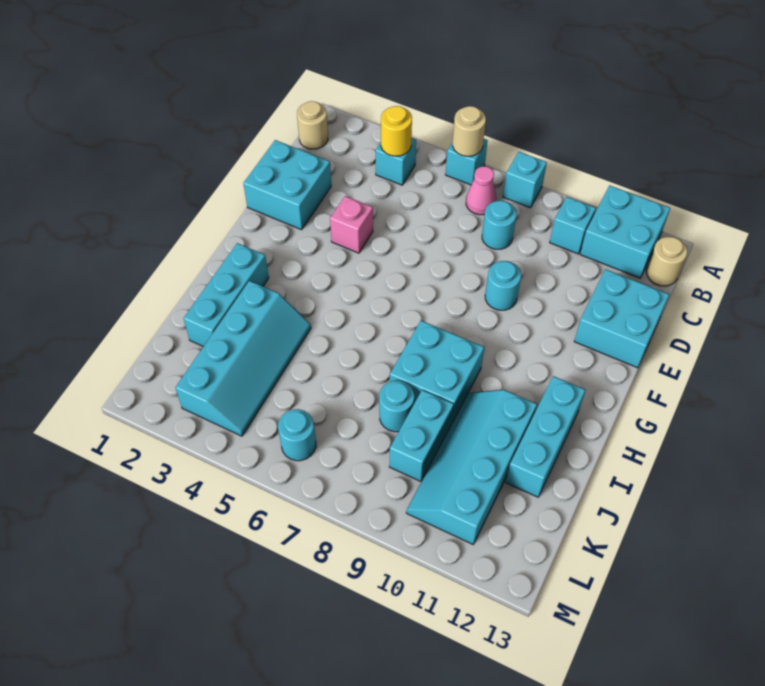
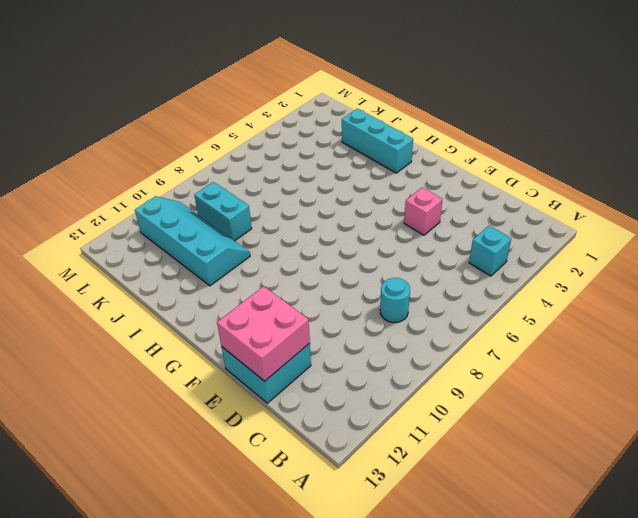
pink brick D12:E13 level 2 -> none
none -> cyan brick A6 level 1
none -> cyan brick A8 level 1
none -> cyan brick A11:B12 level 1

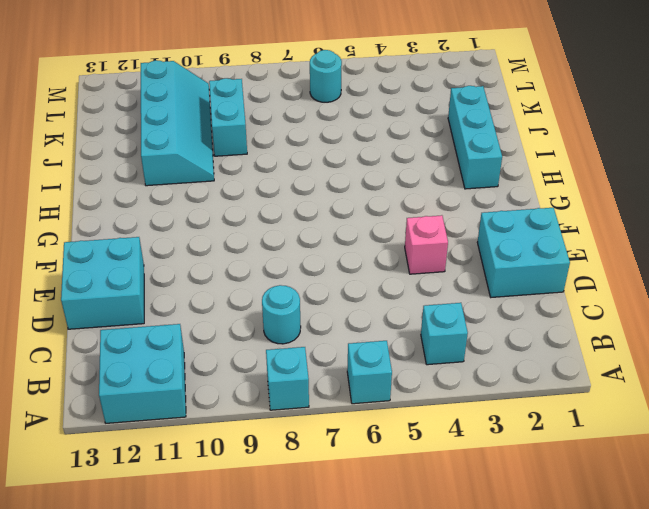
none -> tan round brick B1 level 1
none -> pink cone B7 level 1
none -> cyan brick B10 level 1

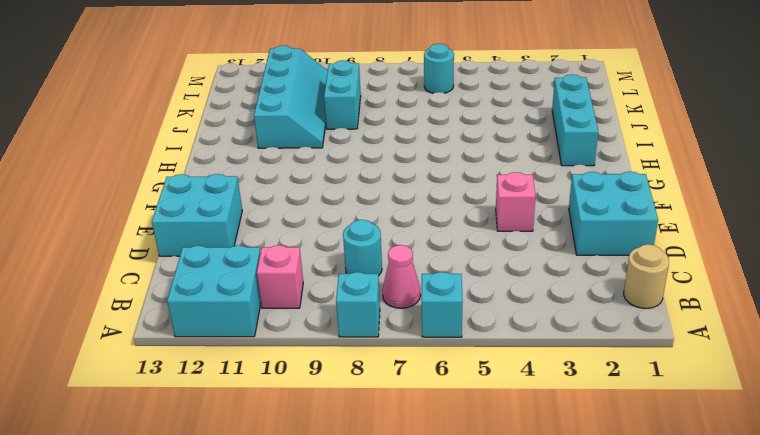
pink brick B10 level 1 -> cyan brick B10 level 1
none -> cyan brick B4 level 1
none -> tan round brick B13 level 1
none -> cyan round brick E9 level 1

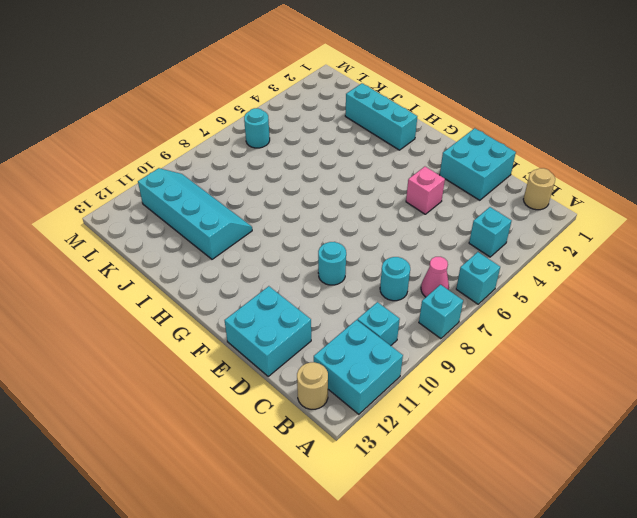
none -> cyan brick H8:I9 level 1
none -> cyan brick H12:J12 level 1
none -> cyan slope I3:L4 level 1 top 3

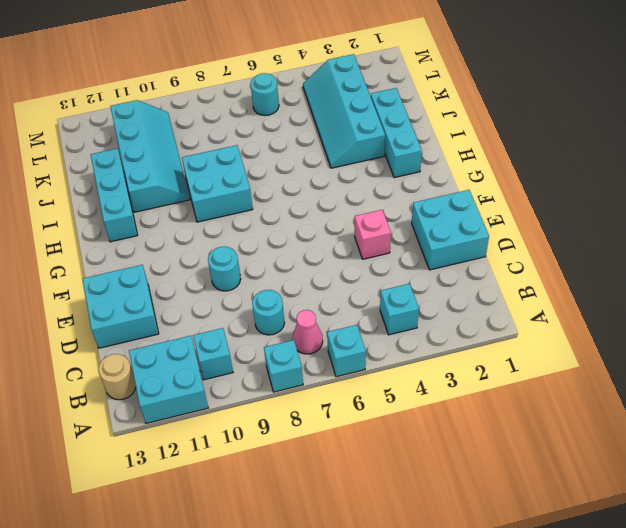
none -> tan round brick B1 level 1
none -> cyan round brick J8 level 1
none -> cyan brick J9:K9 level 1

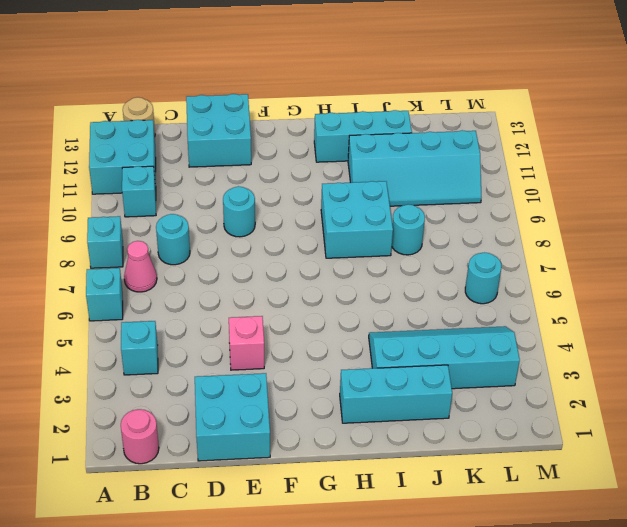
pink round brick B1 level 1 -> tan round brick B1 level 1
none -> cyan brick J9:K9 level 1
none -> tan round brick A6 level 2
none -> yellow round brick B4 level 2

